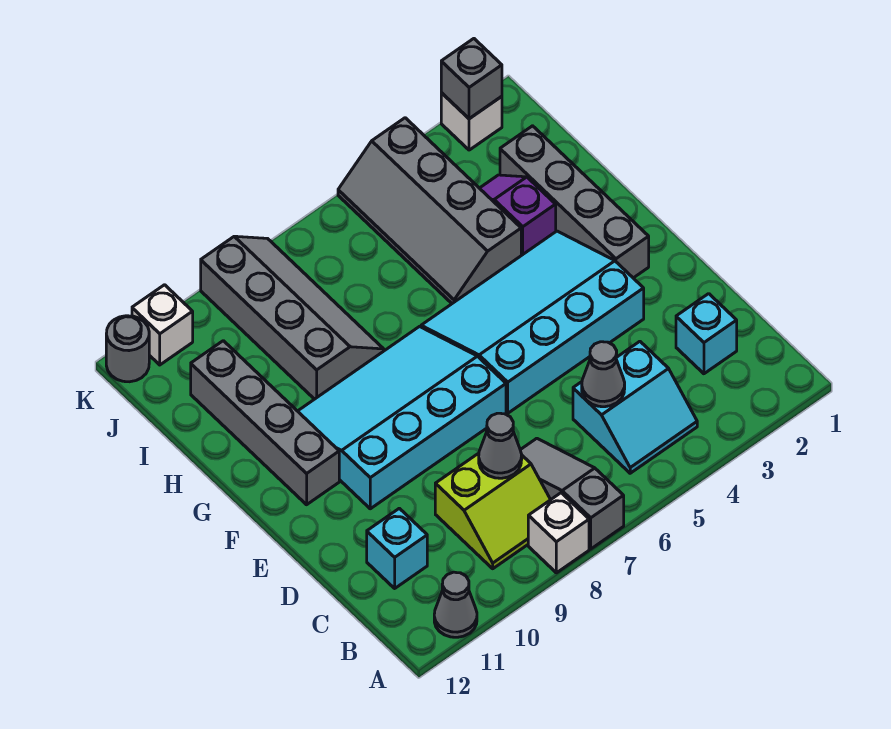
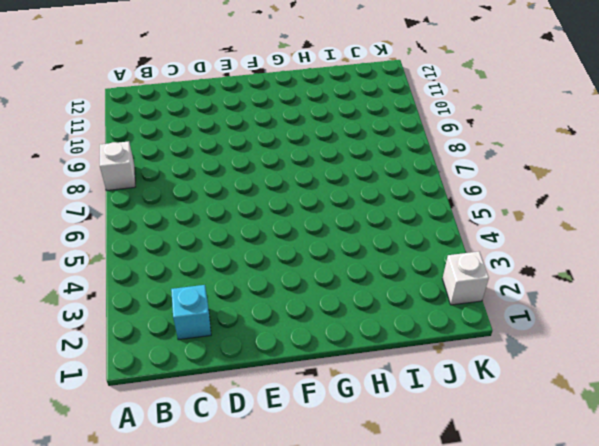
none -> grey slope A7:C7 level 1 top A
none -> grey cone A11 level 1
none -> cyan slope B4:C5 level 1 top C

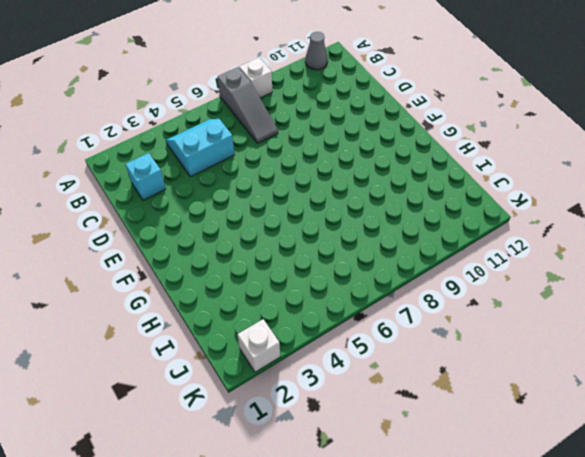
none -> lime slope B8:C9 level 1 top C
none -> cyan brick C11 level 1
none -> cyan slope E3:G6 level 1 top E

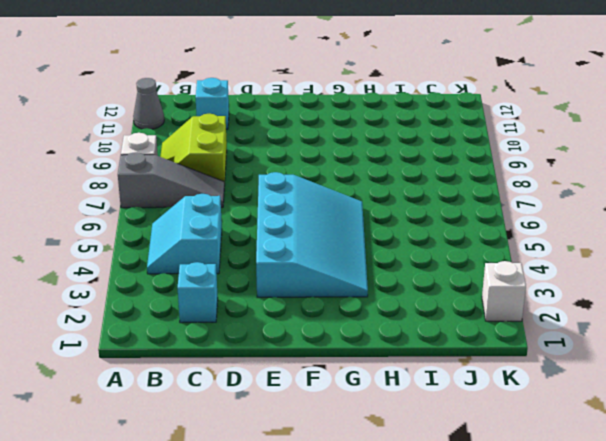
none -> cyan slope E7:G10 level 1 top E
none -> grey brick F2:I2 level 1
none -> grey brick F11:I11 level 1

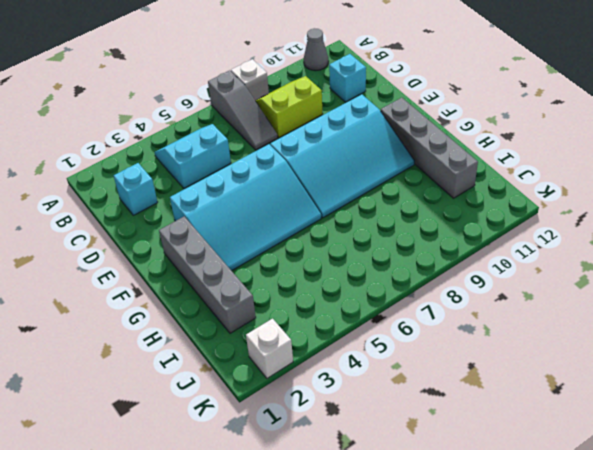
none -> purple slope H3:I3 level 1 top H
none -> grey slope H4:K5 level 1 top 4
none -> grey slope H8:K9 level 1 top 9

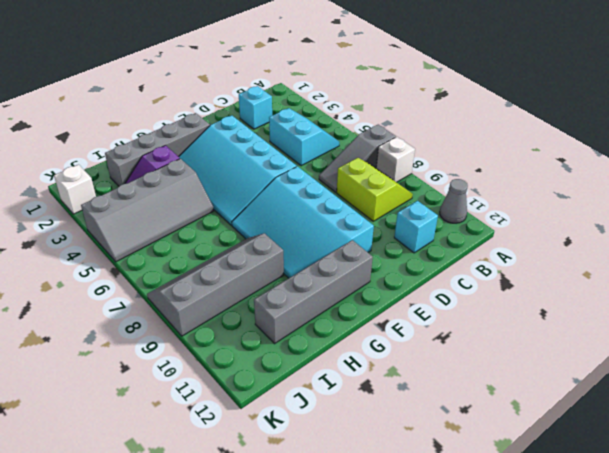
none -> white brick K11 level 1
none -> grey round brick K12 level 1
none -> grey cone C5 level 2

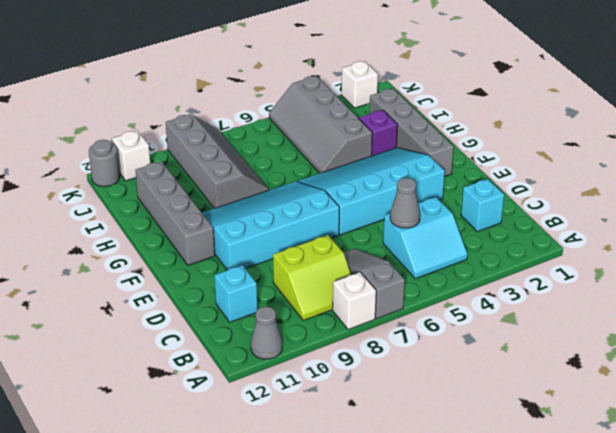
none -> grey cone C8 level 2
none -> grey brick K2 level 2

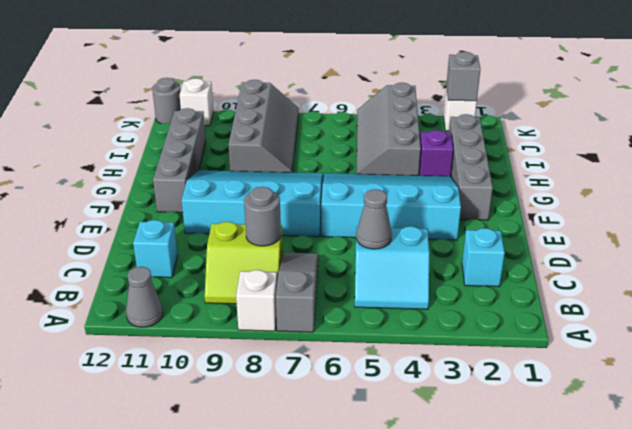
grey round brick C8 level 2 -> grey cone C8 level 2

